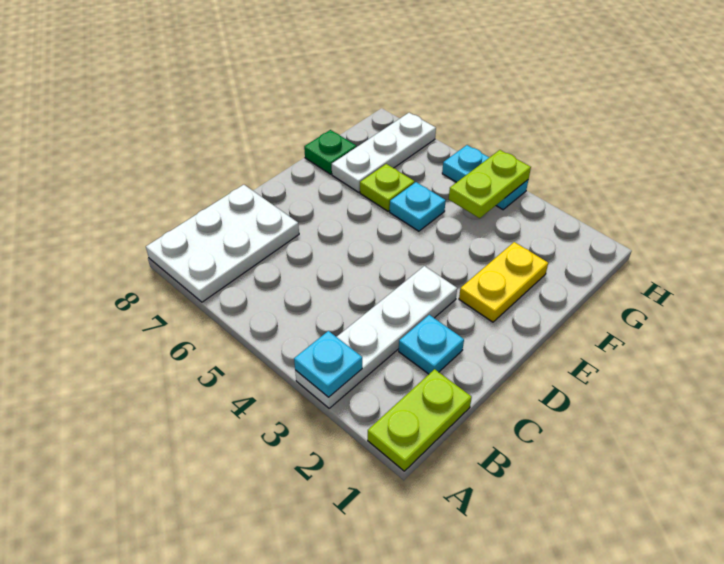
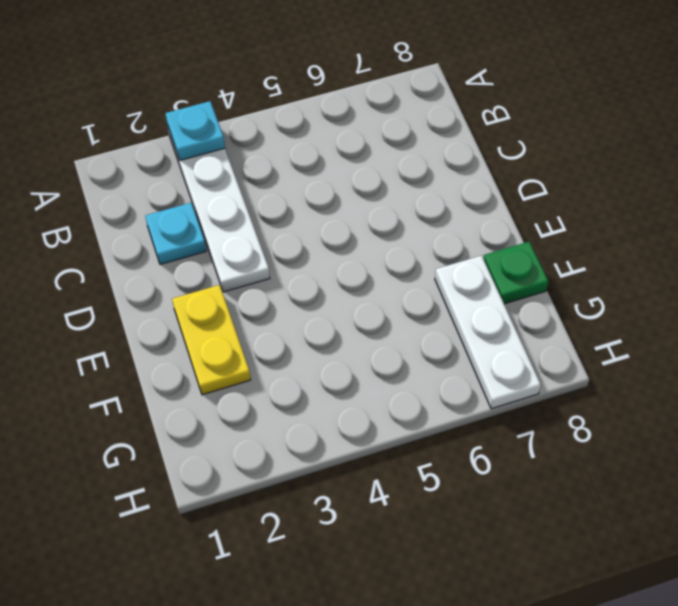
none -> lime plate A1:B1 level 1
none -> white plate A7:C8 level 1
none -> cyan plate F5 level 1

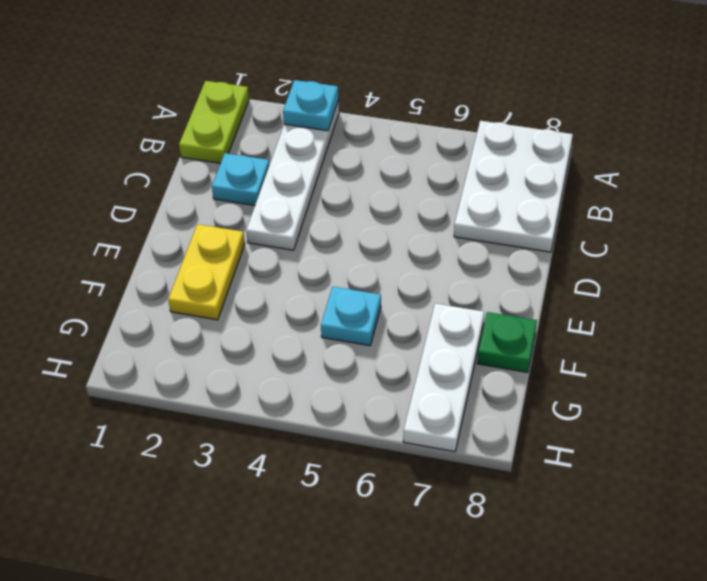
none -> lime plate F6 level 1
none -> cyan plate H4:H5 level 1
none -> lime plate G4:H4 level 2

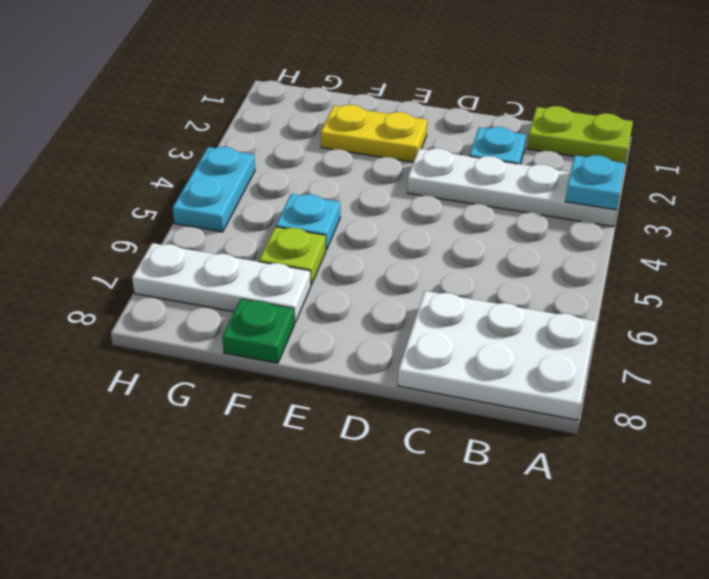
none -> lime plate G4:H4 level 2

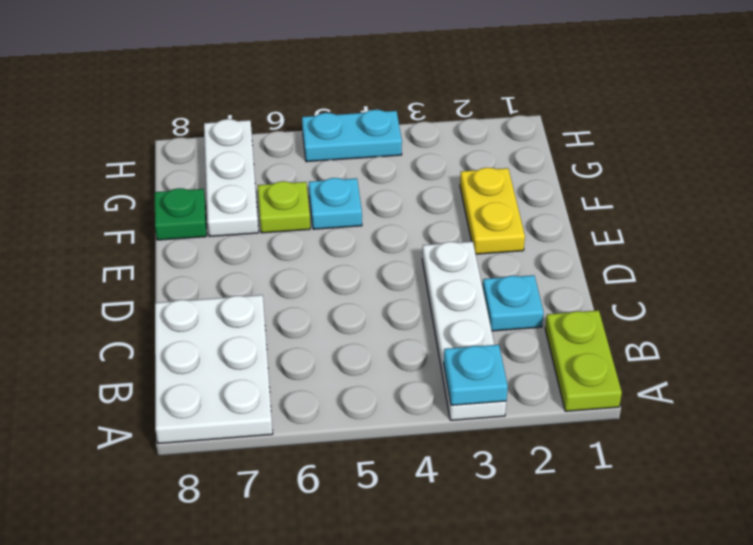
none -> lime plate G4:H4 level 2

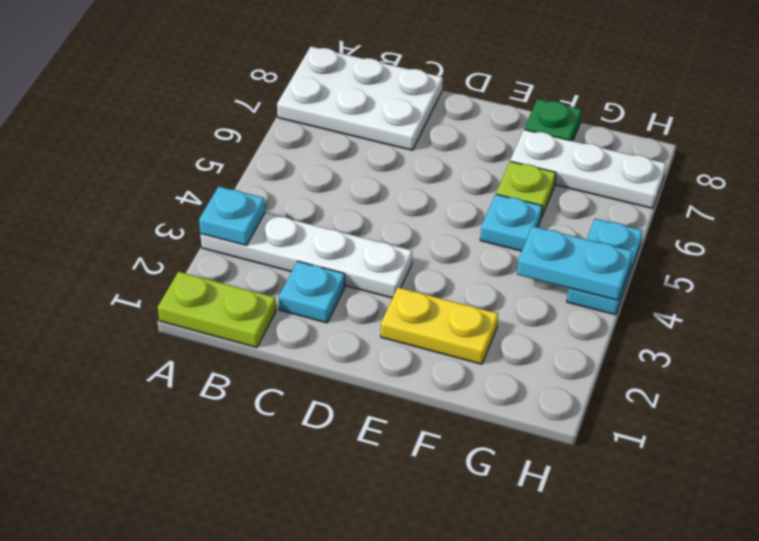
cyan plate G4:H4 level 2 -> lime plate G4:H4 level 2

